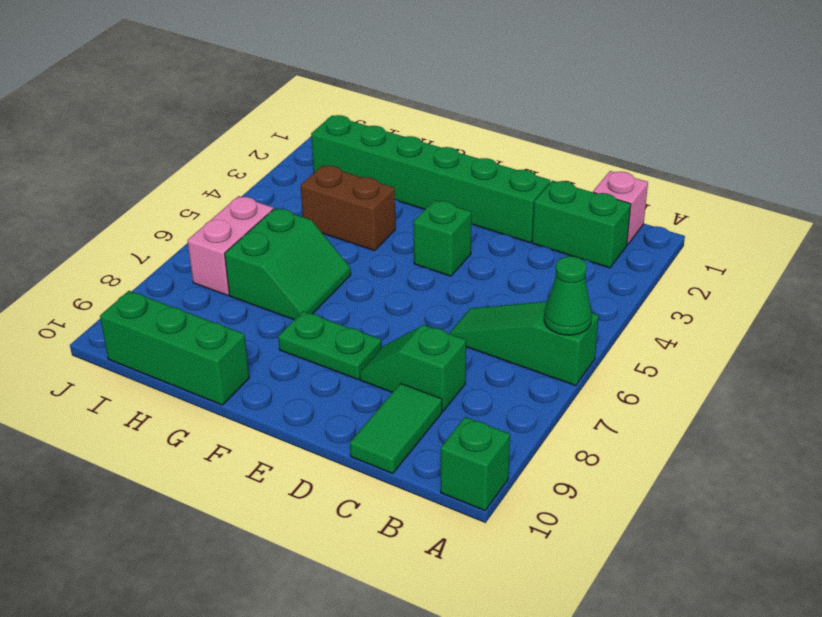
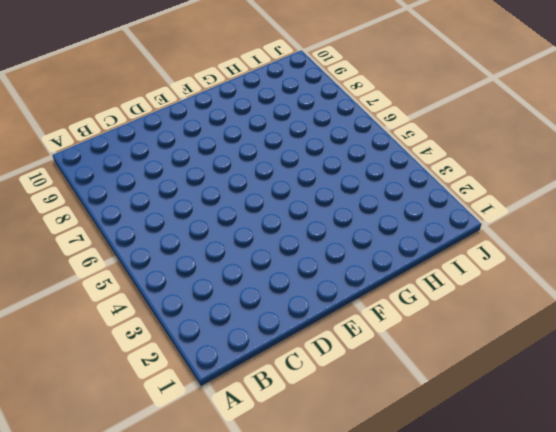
none -> green slope A6:C6 level 1 top A
none -> green brick A10 level 1
none -> pink brick B1 level 1

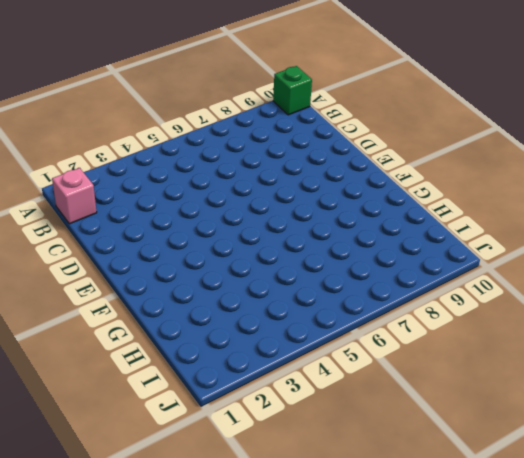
none -> green slope A6:C6 level 1 top A
none -> green brick B2:C2 level 1
none -> green slope C8:D8 level 1 top C

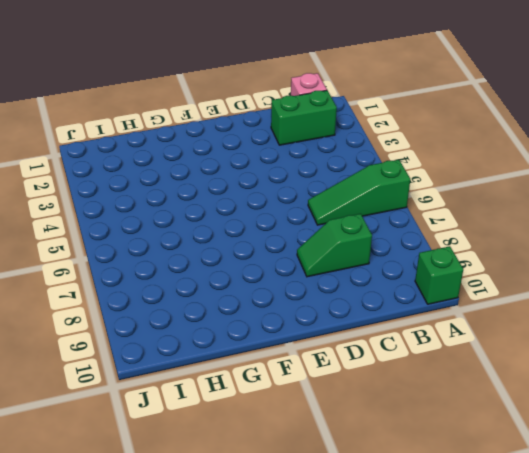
none -> green tile C9:C10 level 1
none -> green brick D2:I2 level 1
none -> green brick E4 level 1

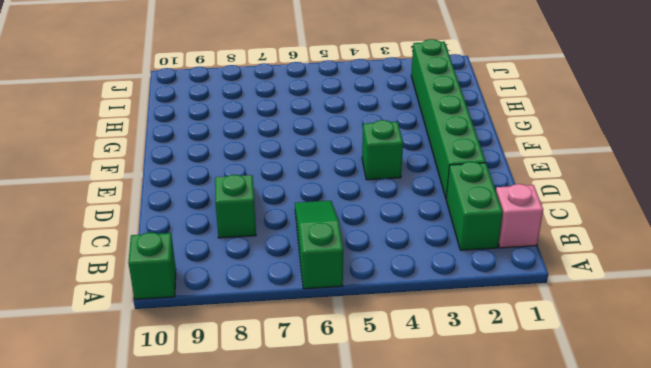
none -> green tile C9:C10 level 1
none -> green plate E8:F8 level 1
none -> brown brick G4:H4 level 1

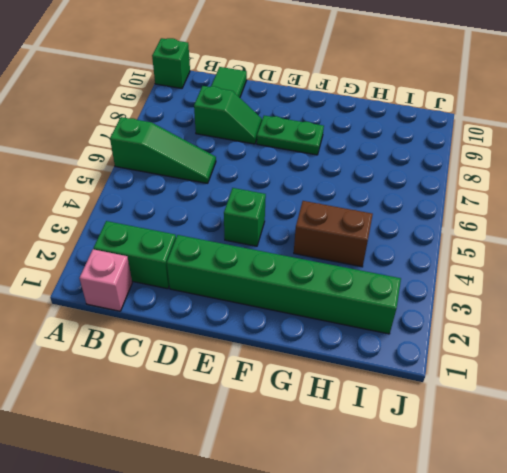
none -> green slope G6:H7 level 1 top H
none -> green brick G10:I10 level 1
none -> pink brick I6:I7 level 1

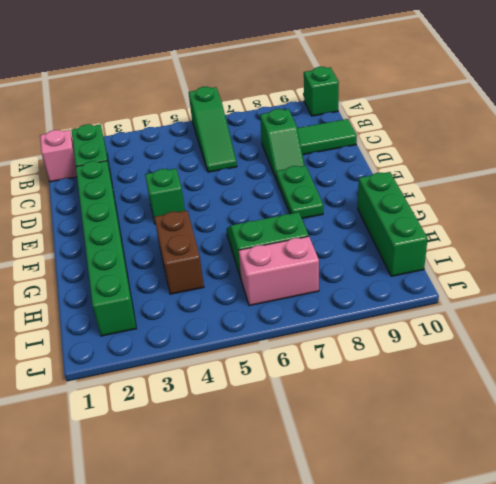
none -> green cone A6 level 2

